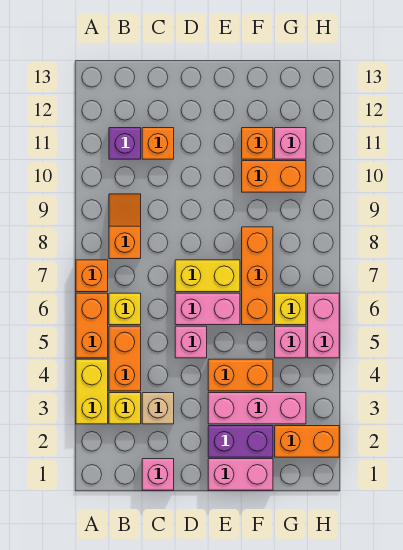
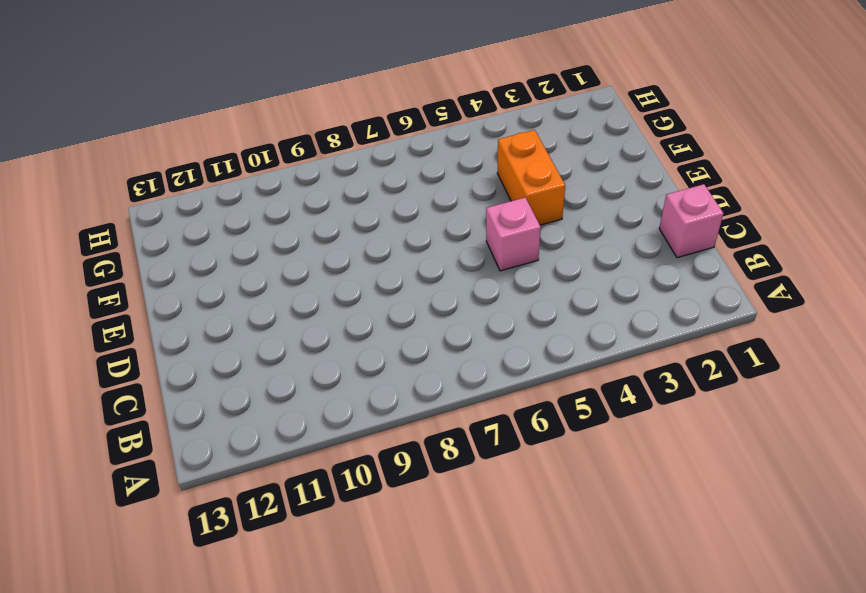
none -> yellow brick A3:A4 level 1
none -> orange brick A5:A6 level 1
none -> orange brick A7 level 1

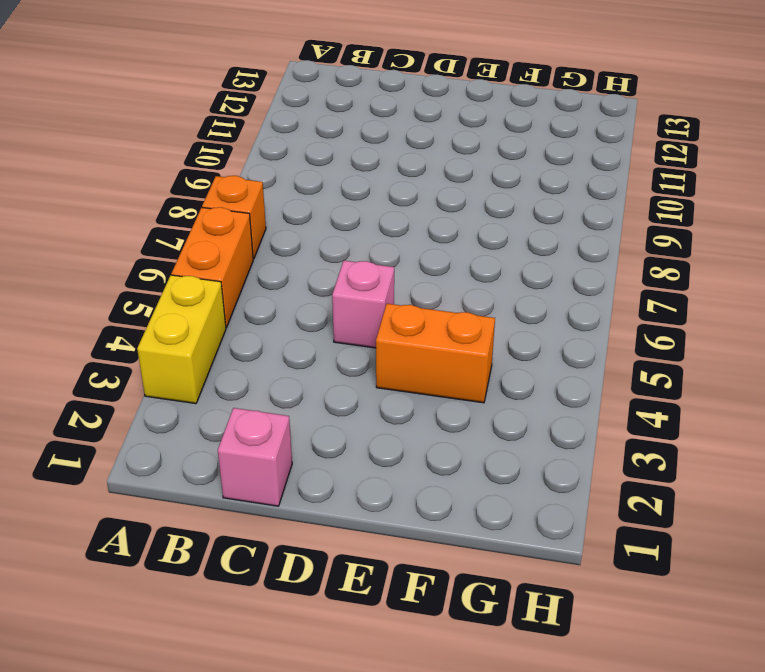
none -> yellow brick B3 level 1
none -> orange brick B4:B5 level 1
none -> yellow brick B6 level 1

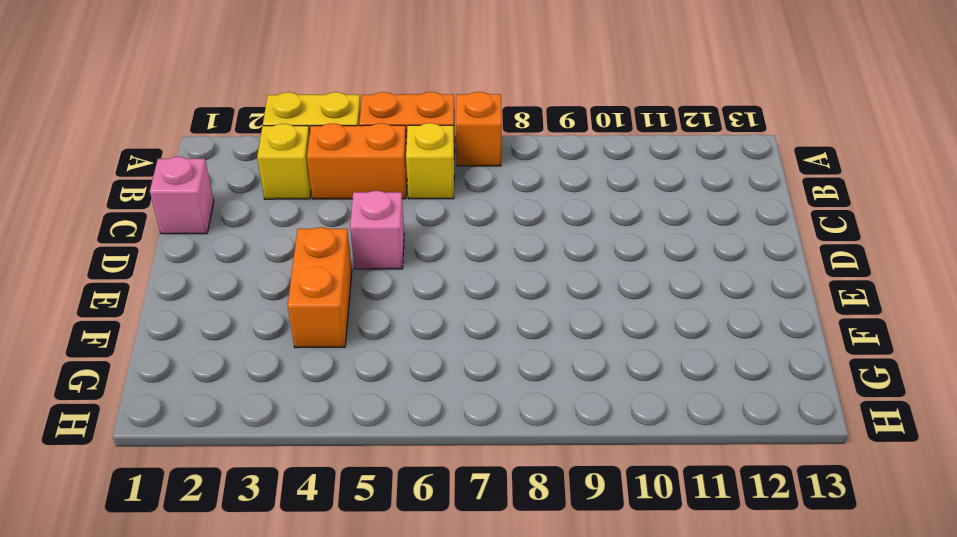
none -> orange slope B8:B9 level 1 top 8
none -> purple brick B11 level 1
none -> tan brick C3 level 1

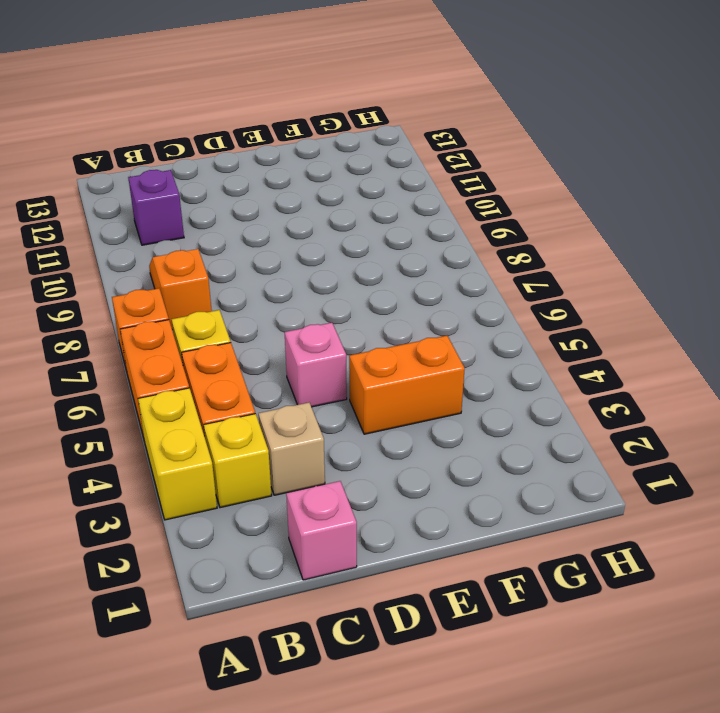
none -> orange brick C11 level 1
none -> pink brick D6:E6 level 1
none -> yellow brick D7:E7 level 1

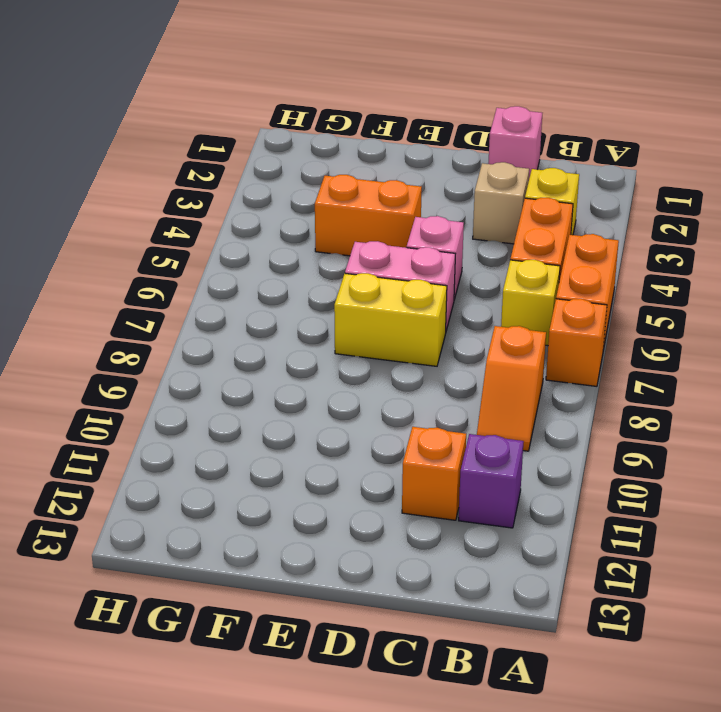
none -> yellow brick A3:A4 level 1
none -> pink brick E1:F1 level 1
none -> purple brick E2:F2 level 1

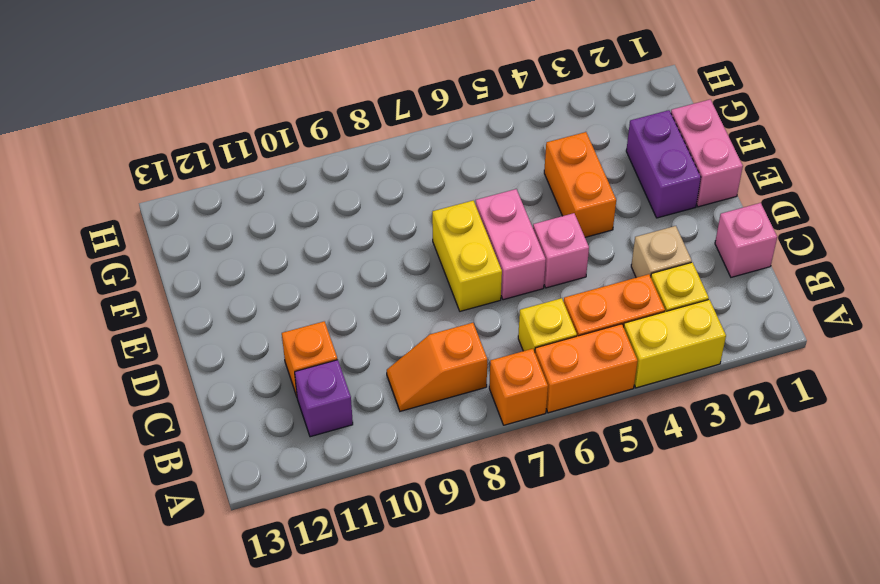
none -> pink brick E3:G3 level 1
none -> orange brick F6:F8 level 1
none -> orange brick F10:G10 level 1

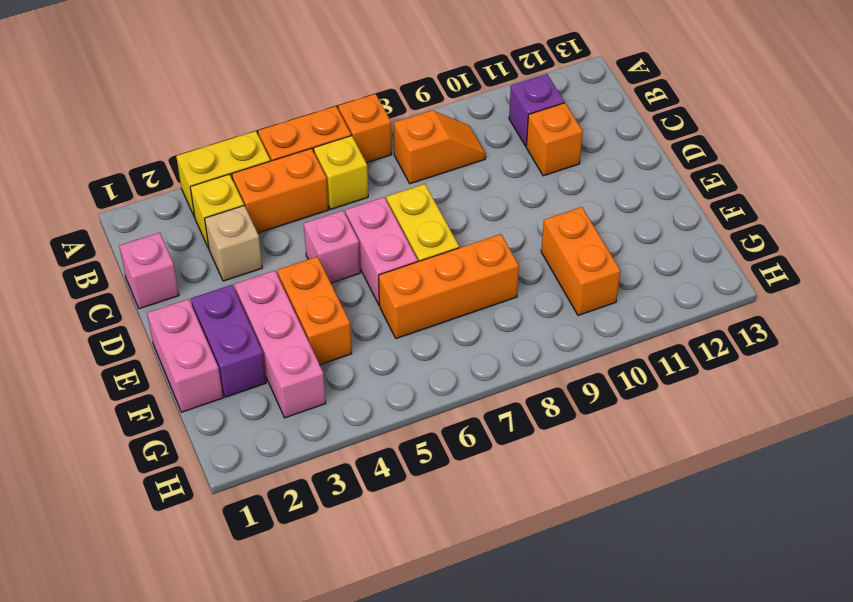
none -> orange brick F11 level 1
none -> orange brick G2:H2 level 1
none -> pink brick G5 level 1

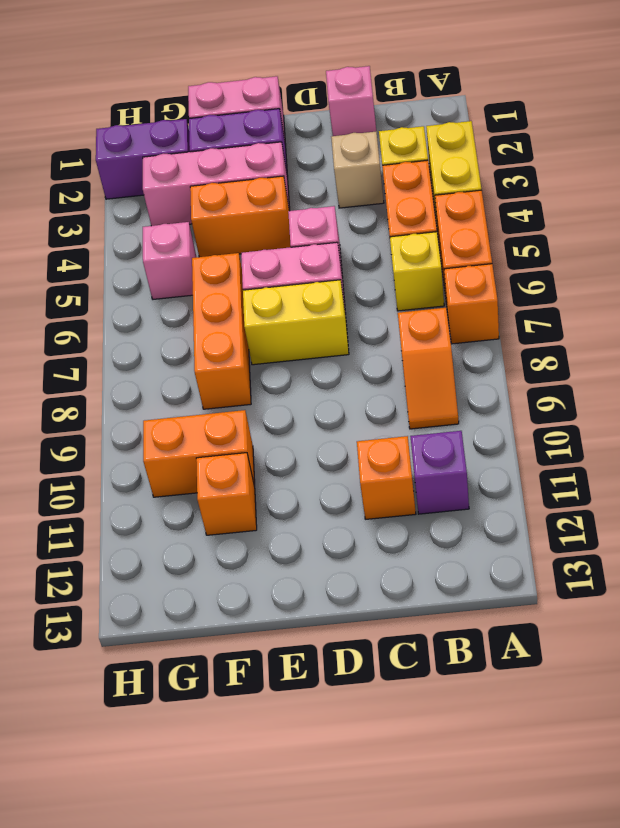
purple brick G2:H2 level 1 -> orange brick G2:H2 level 1
none -> yellow brick G6 level 1
none -> pink brick G11 level 1
none -> pink brick H5:H6 level 1

